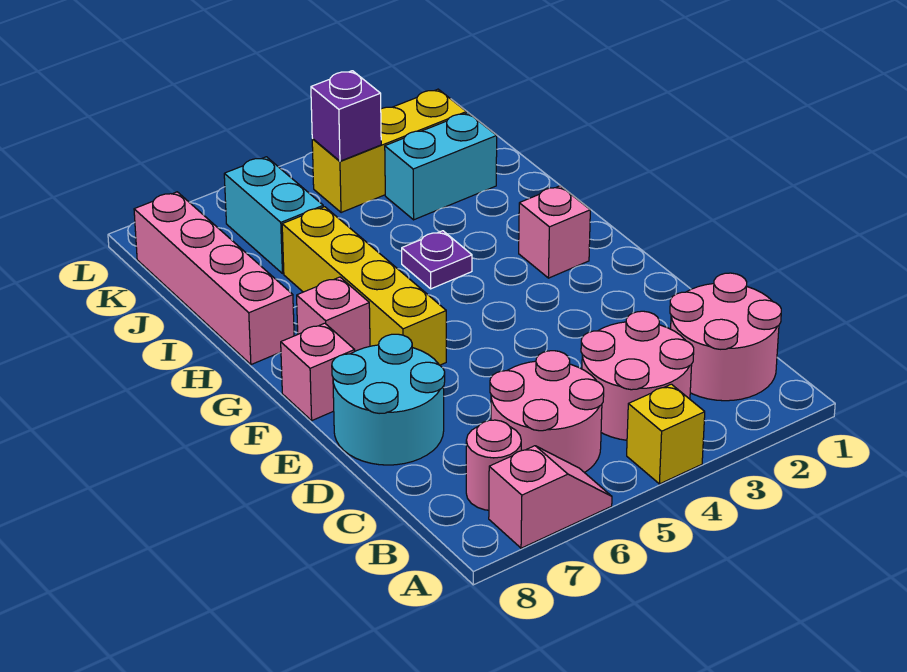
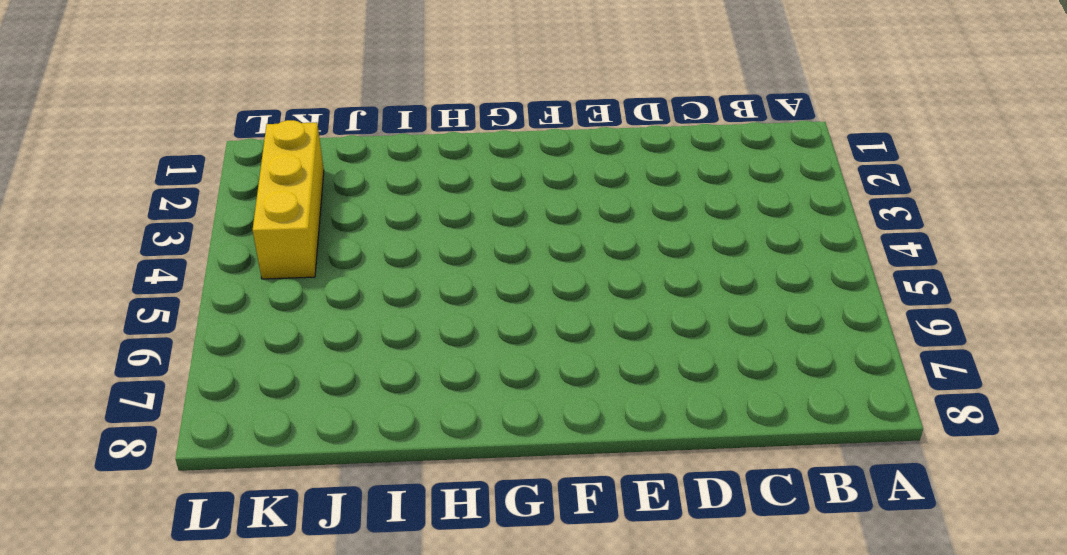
none -> yellow brick A4 level 1
none -> pink slope A6:A7 level 1 top 7
none -> pink round brick B1:C2 level 1

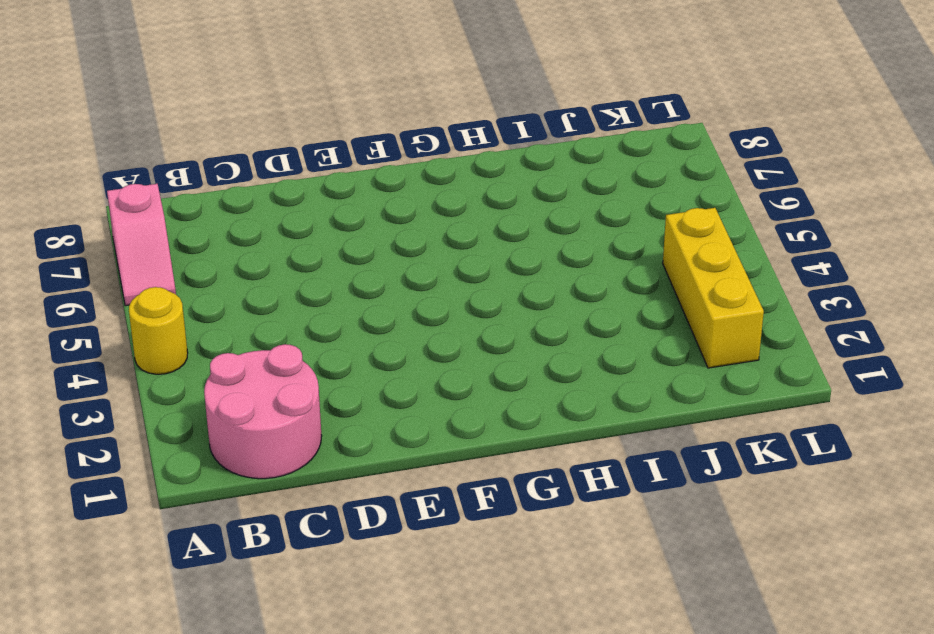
yellow round brick A4 level 1 -> yellow brick A4 level 1
none -> pink round brick B3:C4 level 1
none -> pink round brick B5:C6 level 1
none -> pink round brick B7 level 1

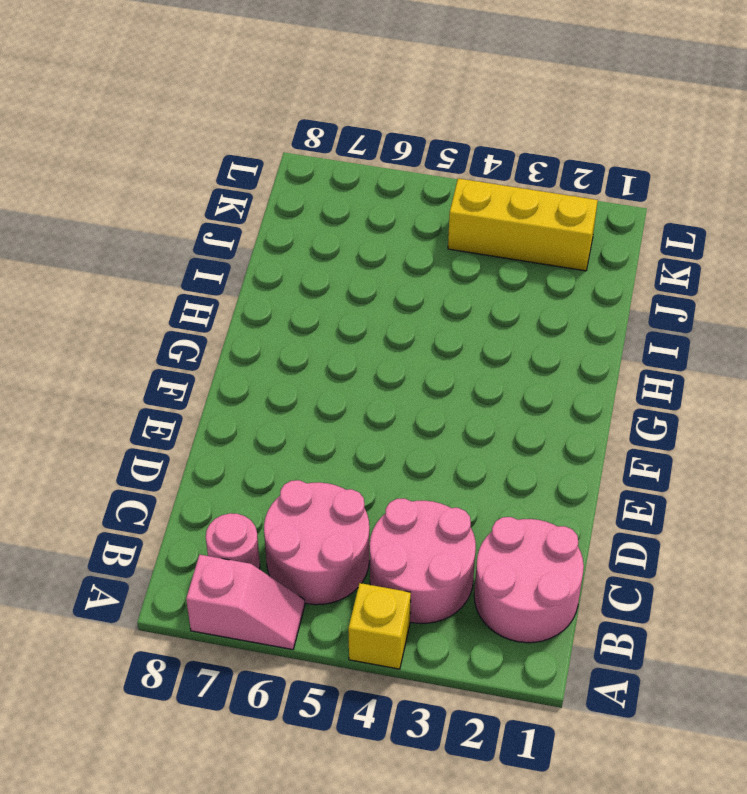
none -> cyan round brick D7:E8 level 1
none -> yellow brick F6:I6 level 1
none -> pink brick F8 level 1

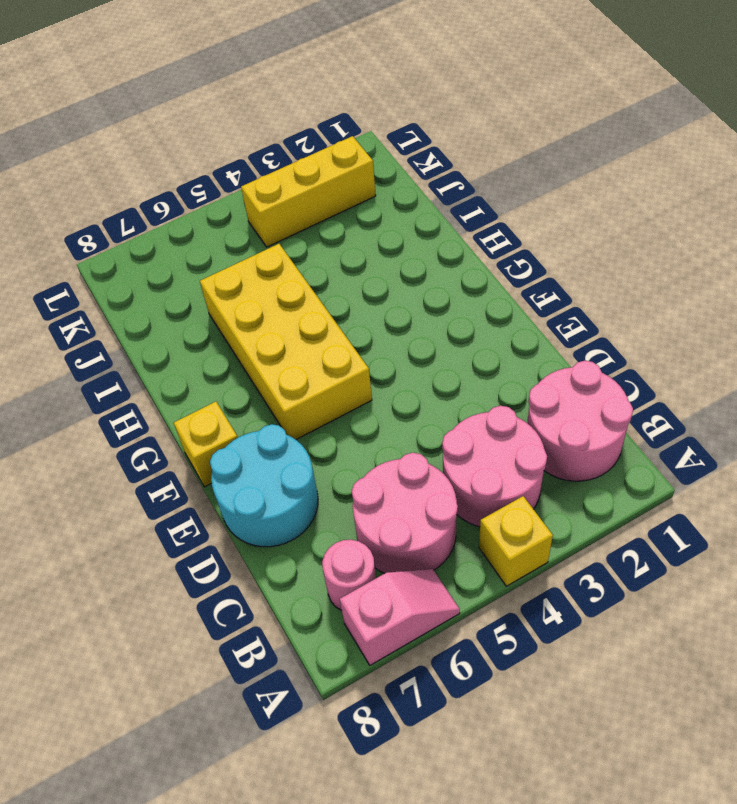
yellow brick F5:I6 level 1 -> yellow brick F6:I6 level 1
yellow brick F8 level 1 -> pink brick F8 level 1
none -> pink brick G2 level 1
none -> pink brick G7 level 1
none -> purple plate H4 level 1

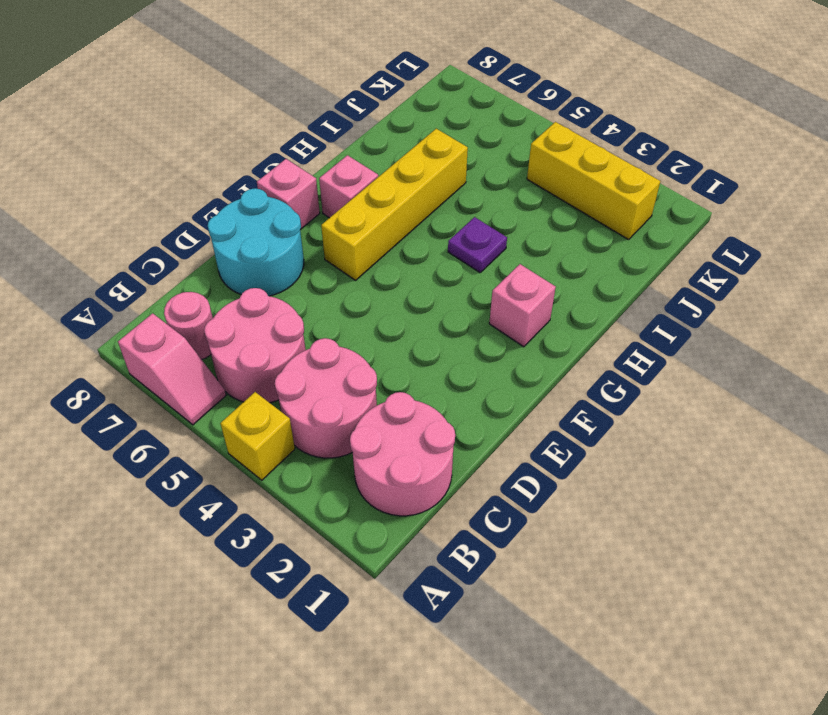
none -> pink brick H8:K8 level 1
none -> cyan brick J2:J3 level 1
none -> cyan brick J6:K6 level 1

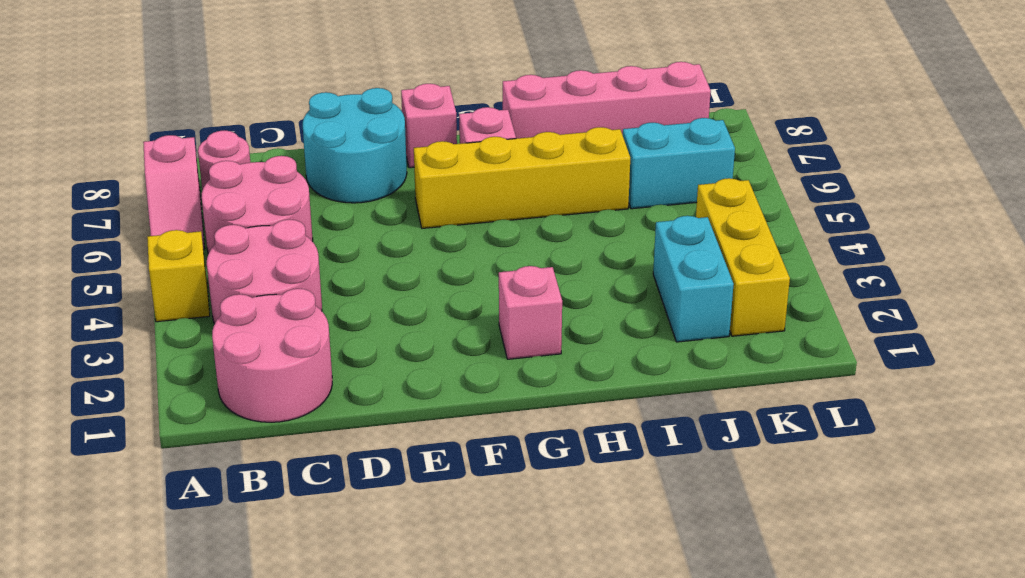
none -> purple plate H4 level 1
none -> purple brick K4 level 2

